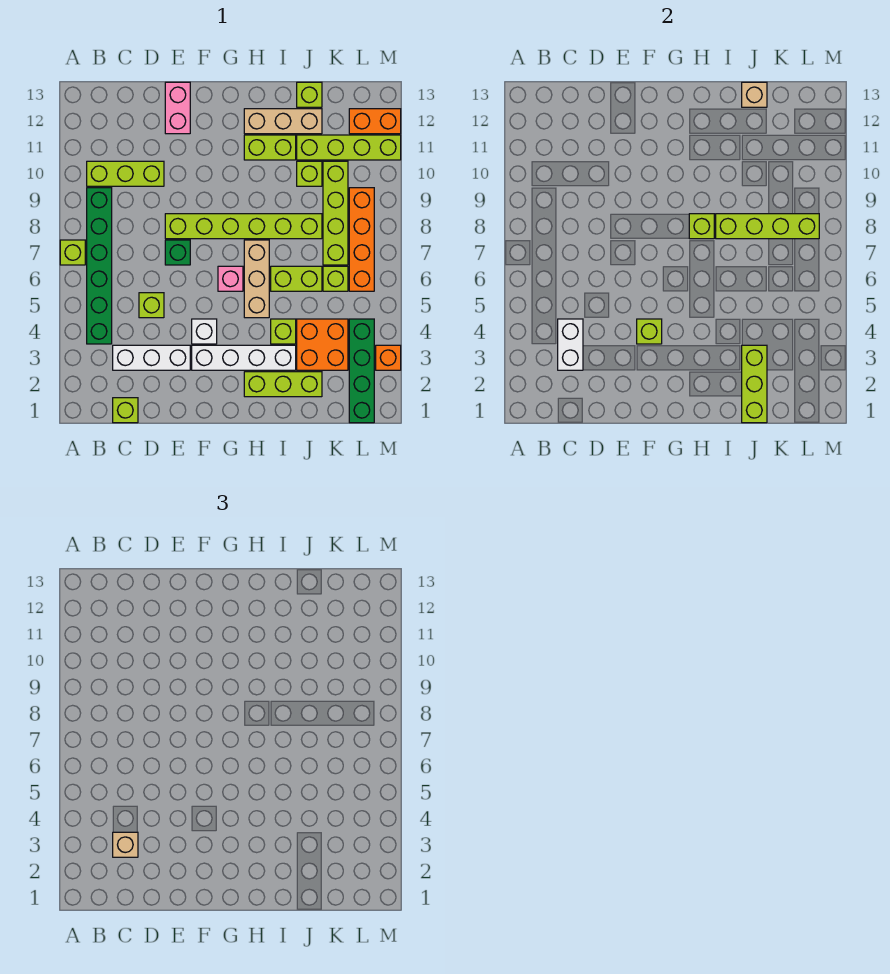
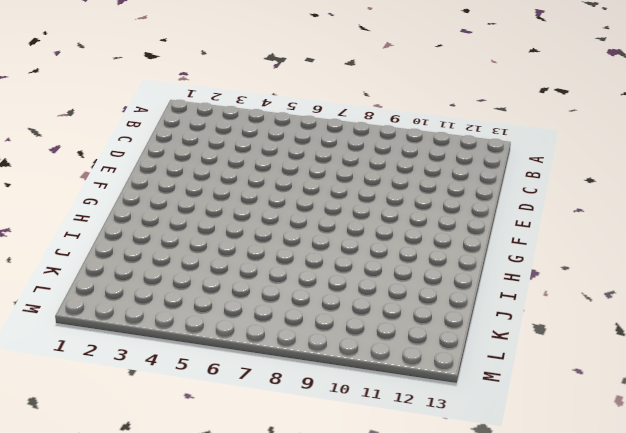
none -> lime brick A7 level 1
none -> green brick B4:B9 level 1
none -> lime brick B10:D10 level 1
none -> lime brick C1 level 1

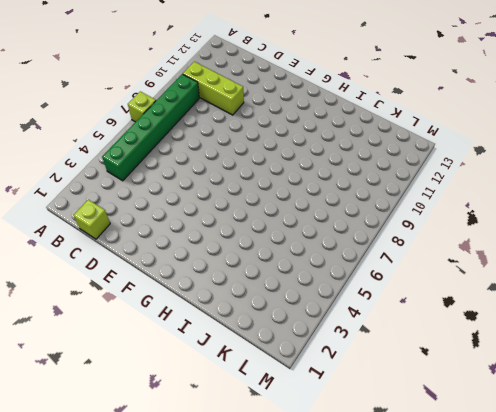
none -> white brick C3:E3 level 1
none -> lime brick D5 level 1
none -> green brick E7 level 1
none -> lime brick E8:J8 level 1

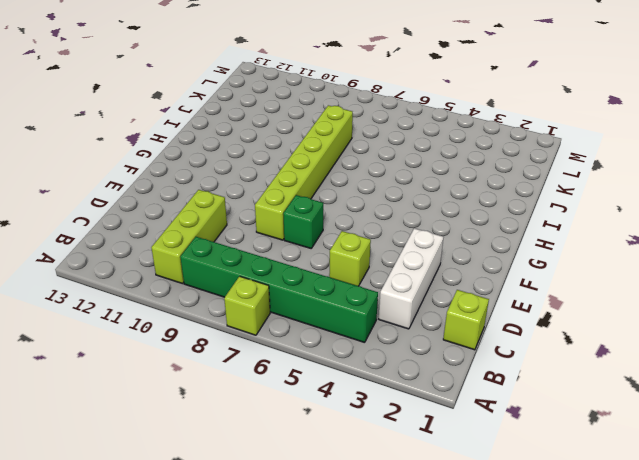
none -> pink brick E12:E13 level 1
none -> white brick F3:I3 level 1
none -> white brick F4 level 1
none -> pink brick G6 level 1

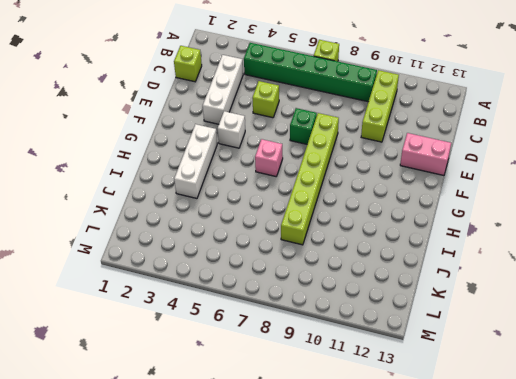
white brick G3:I3 level 1 -> white brick F3:I3 level 1
none -> lime brick H2:J2 level 1
none -> tan brick H5:H7 level 1
none -> lime brick H11:I11 level 1
none -> tan brick H12:J12 level 1

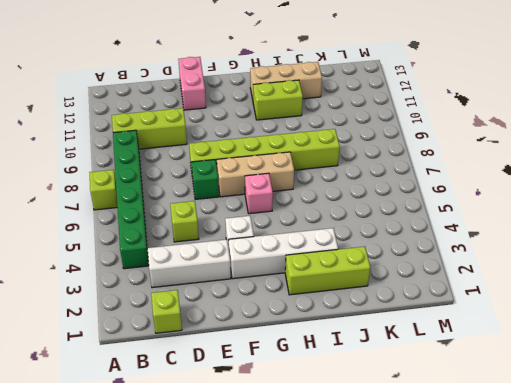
tan brick F7:H7 level 1 -> tan brick H5:H7 level 1
none -> lime brick I4 level 1
none -> lime brick I6:J6 level 1
none -> orange brick J3:K4 level 1
none -> lime brick J10 level 1

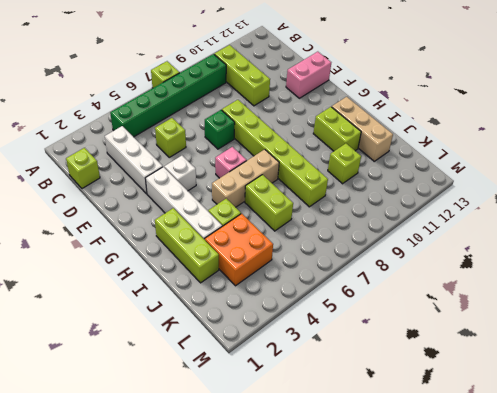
none -> lime brick J11:M11 level 1
none -> lime brick J13 level 1
none -> lime brick K6 level 1
none -> lime brick K7:K10 level 1

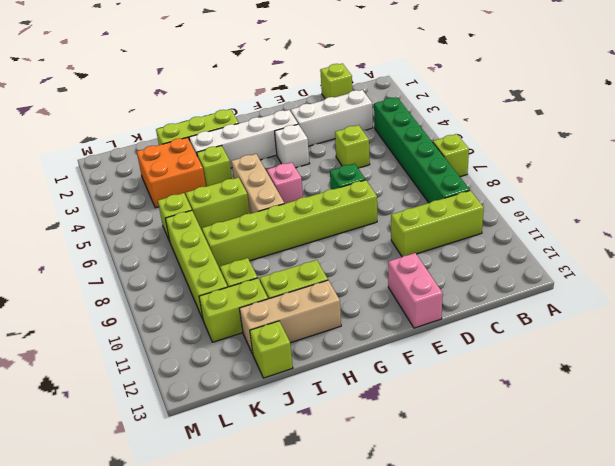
lime brick J11:K11 level 1 -> lime brick J11:M11 level 1
none -> green brick L1:L4 level 1
none -> orange brick L6:L9 level 1
none -> orange brick L12:M12 level 1
none -> orange brick M3 level 1

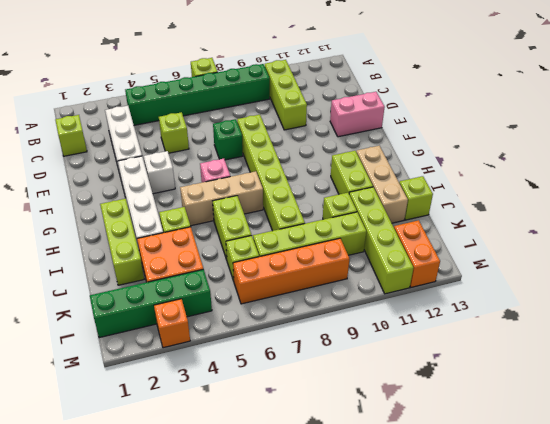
none -> white brick C3:C4 level 2
none -> lime brick F4 level 2
none -> lime brick H8 level 2
none -> lime brick I8:L8 level 2

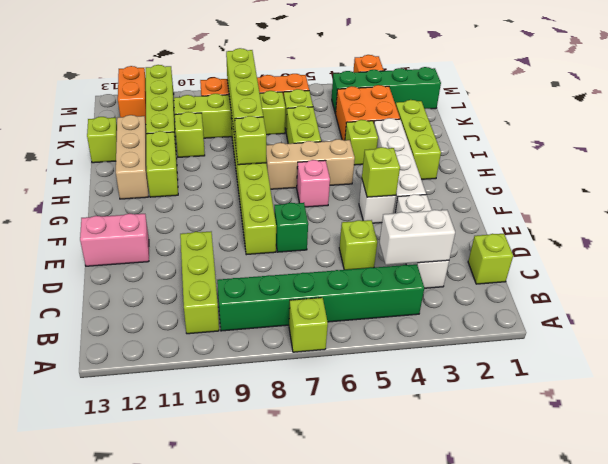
none -> lime brick J1:J3 level 2
none -> tan brick J13 level 2
none -> tan brick C3 level 3

